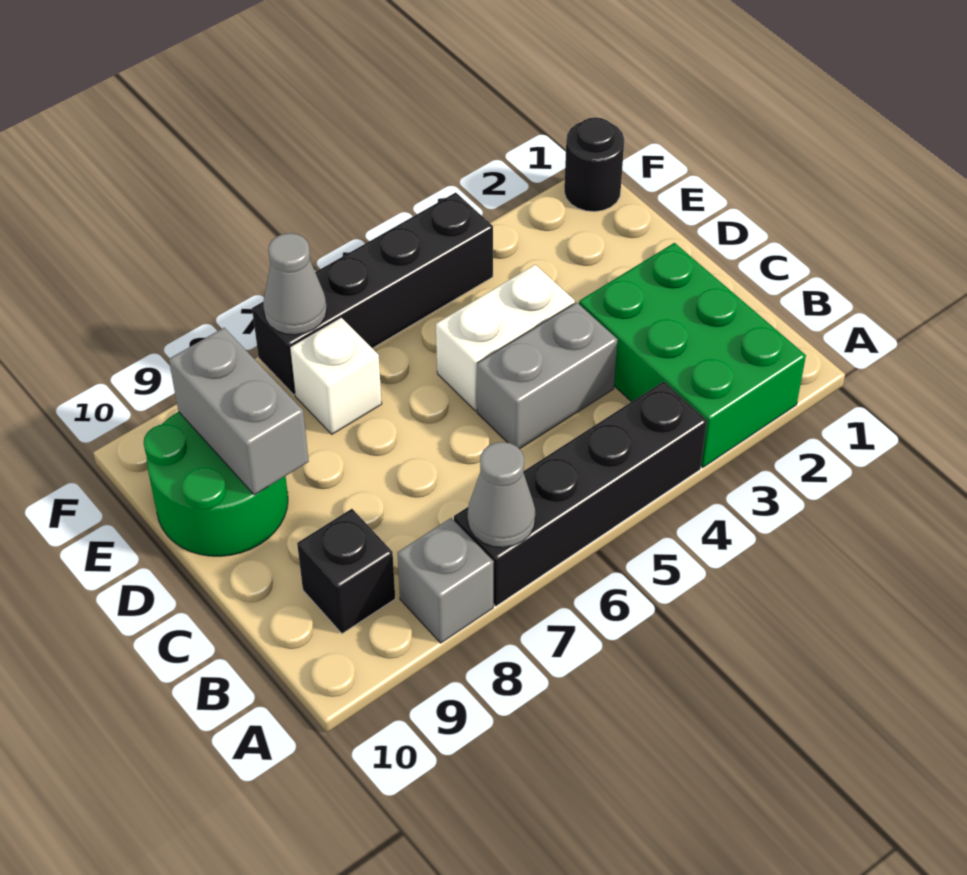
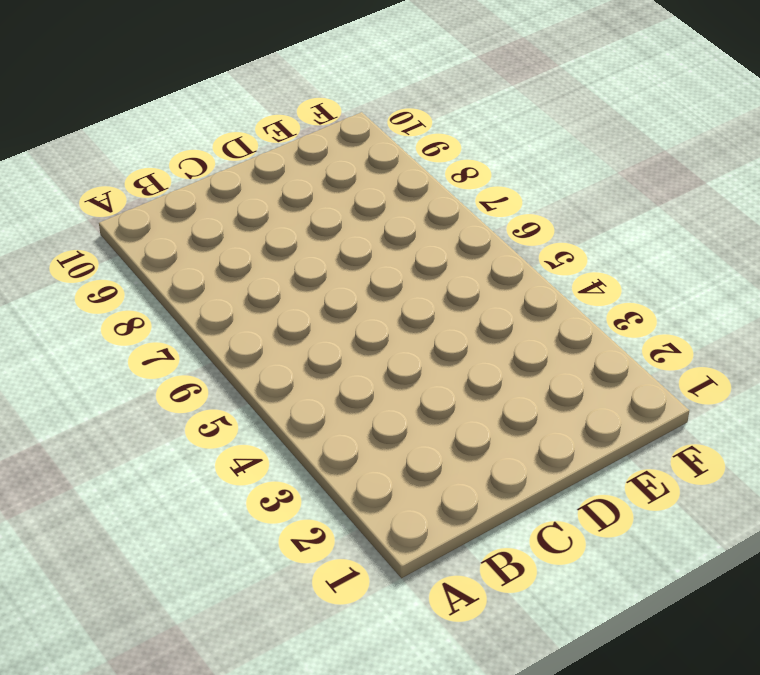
none -> green brick A2:C3 level 1
none -> black brick A4:A7 level 1
none -> grey brick A8 level 1

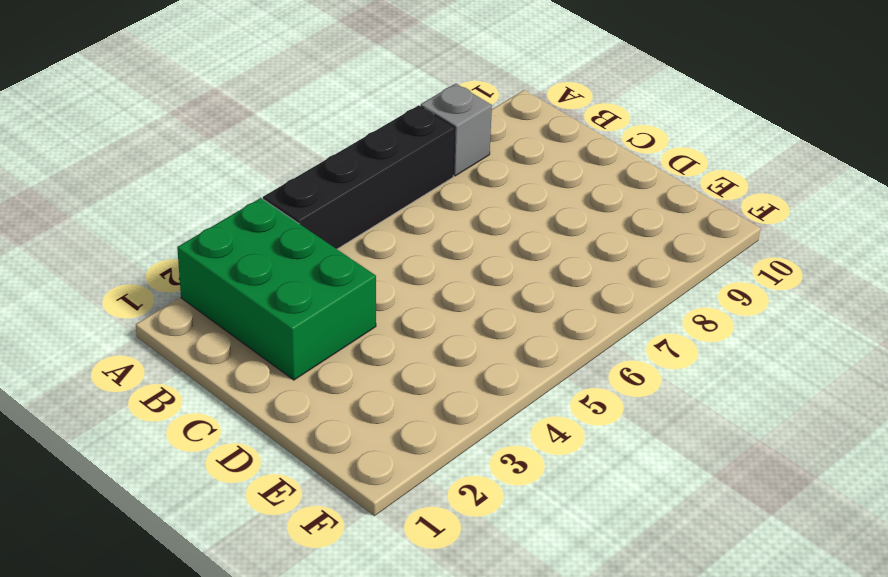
none -> black brick B9 level 1
none -> grey brick C4:C5 level 1
none -> white brick D4:D5 level 1

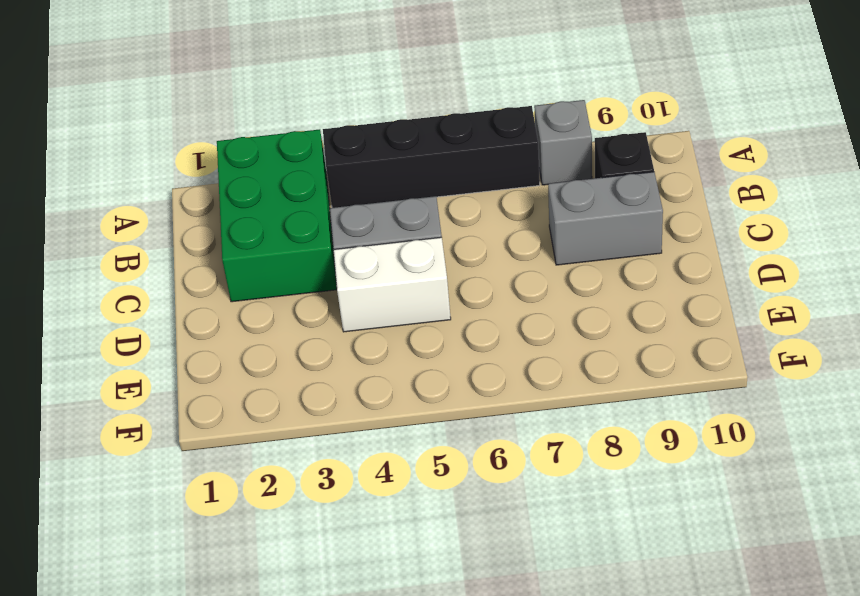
grey brick C8:C9 level 1 -> grey brick D9:E9 level 2
none -> green round brick D9:E10 level 1
none -> white brick E7 level 1
none -> black round brick F1 level 1

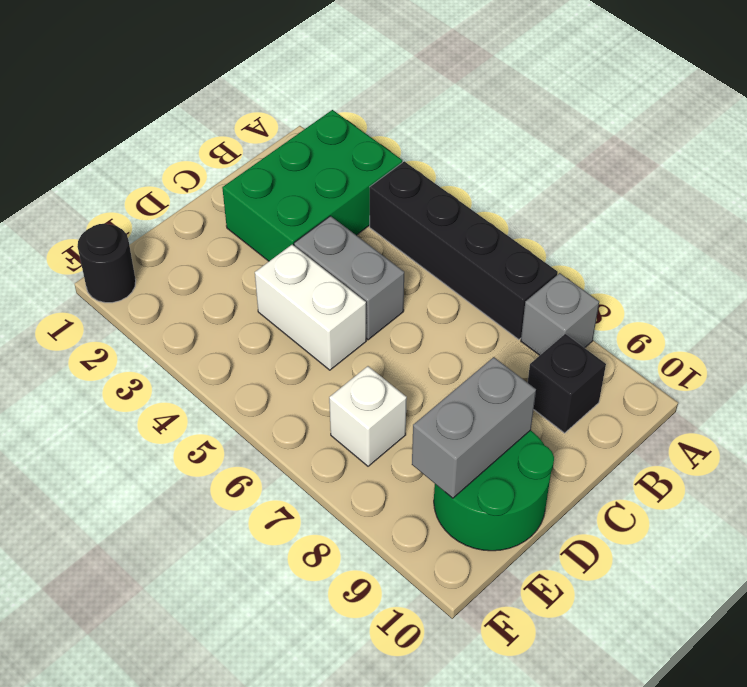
none -> black brick F4:F7 level 1
none -> grey cone A7 level 2
none -> grey cone F7 level 2

